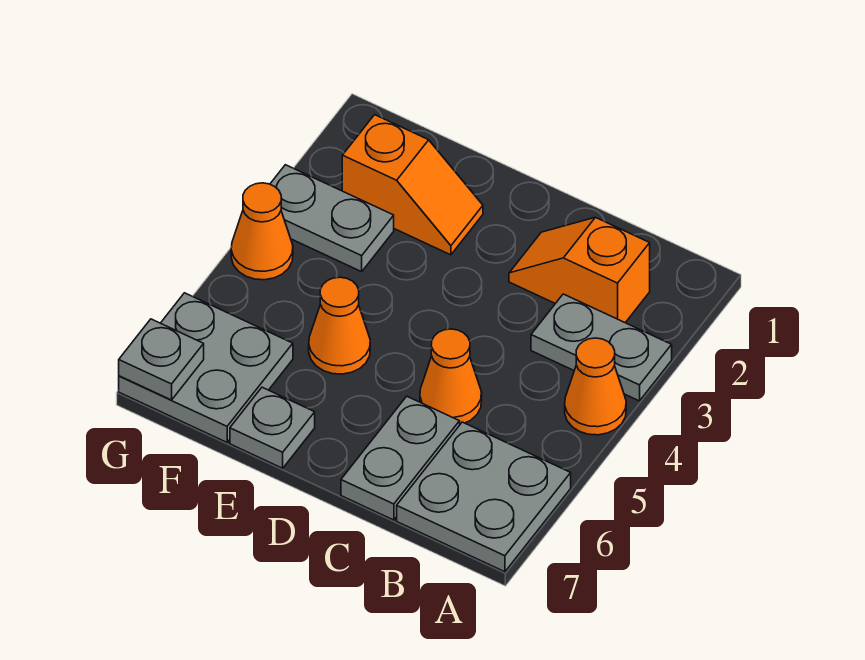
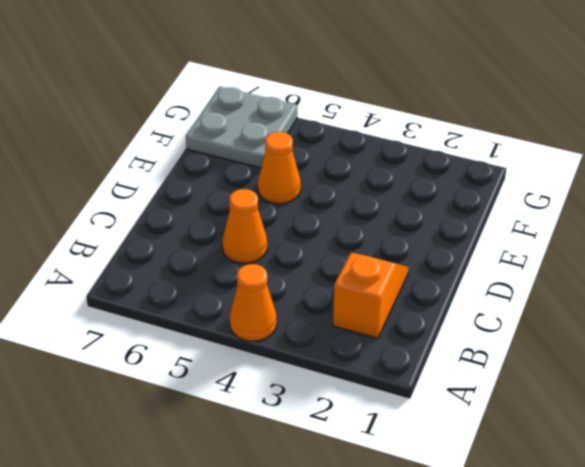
none -> grey plate A3:B3 level 1
none -> grey plate A6:B7 level 1
none -> grey plate C6:C7 level 1

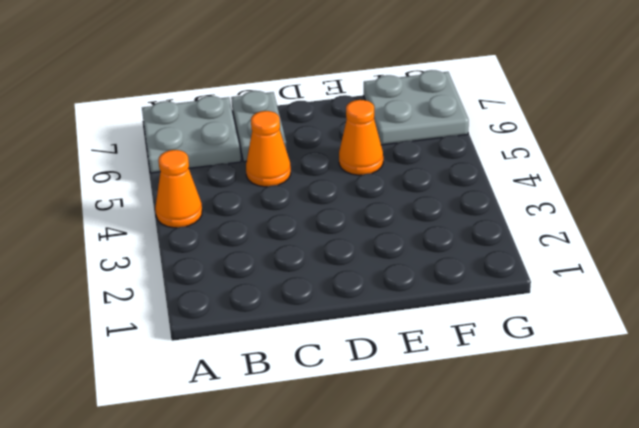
none -> grey plate A3:B3 level 1
none -> orange slope B2:C2 level 1 top B
none -> orange slope E2:F2 level 1 top F

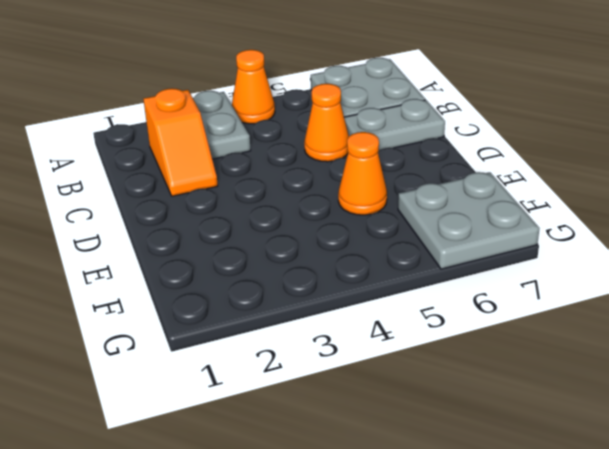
none -> orange slope E2:F2 level 1 top F
none -> grey plate E7 level 1
none -> grey plate F3:G3 level 1

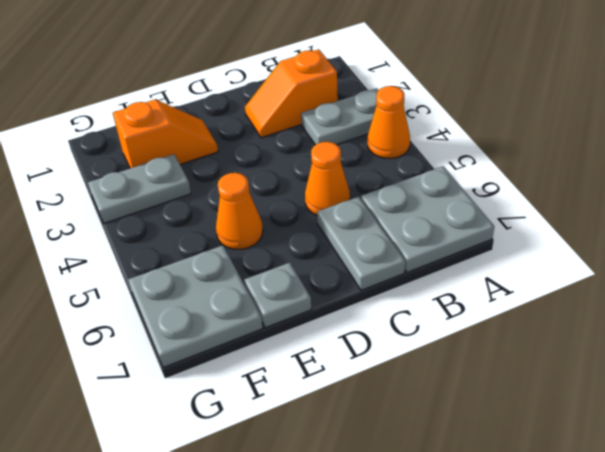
none -> orange cone G4 level 1
none -> grey plate G7 level 2

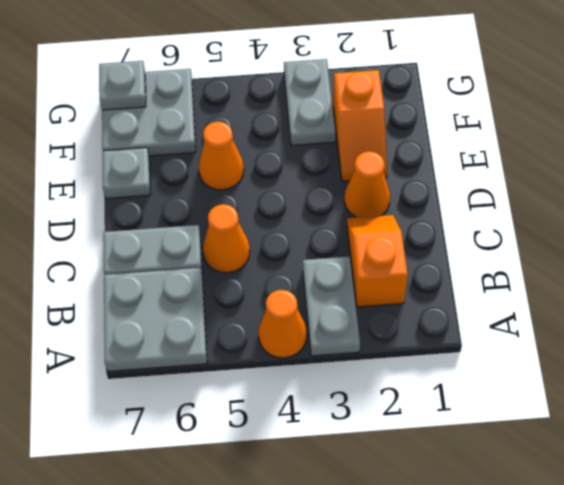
orange cone D2 level 1 -> orange cone G4 level 1

